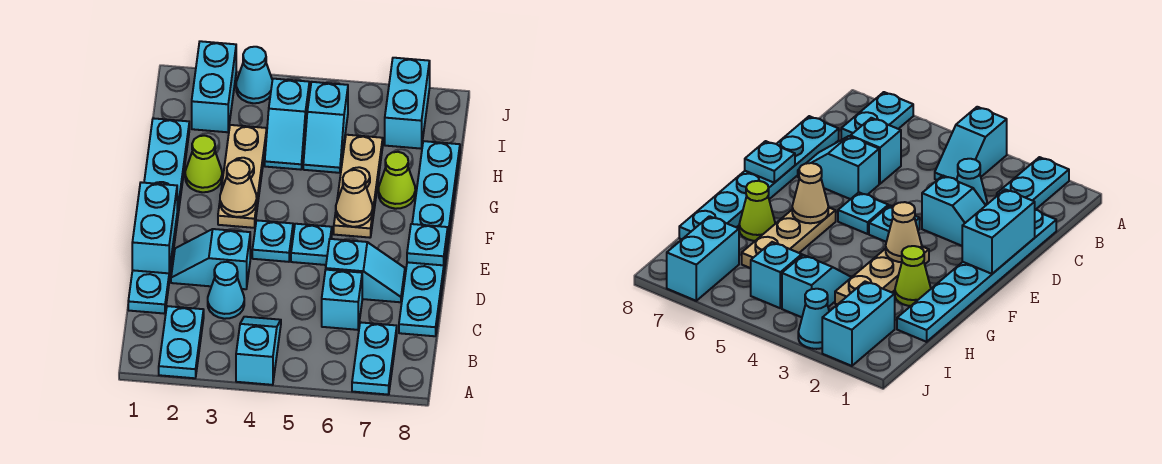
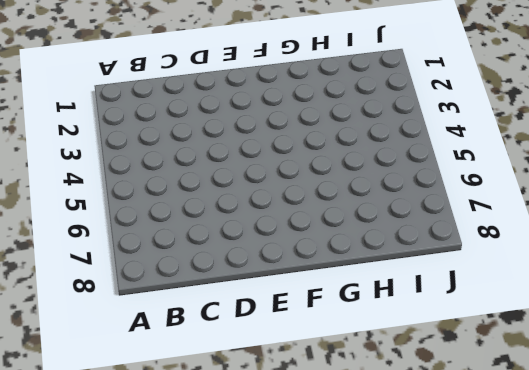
none -> cyan plate A2:B2 level 1
none -> cyan slope A4:B4 level 1 top A
none -> cyan plate A7:B7 level 1

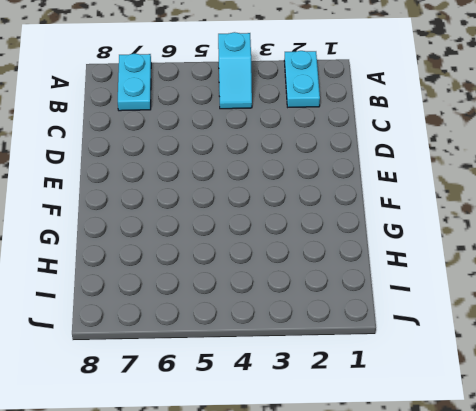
none -> cyan plate C1:H1 level 1
none -> cyan cone C3 level 1
none -> cyan brick C6 level 1

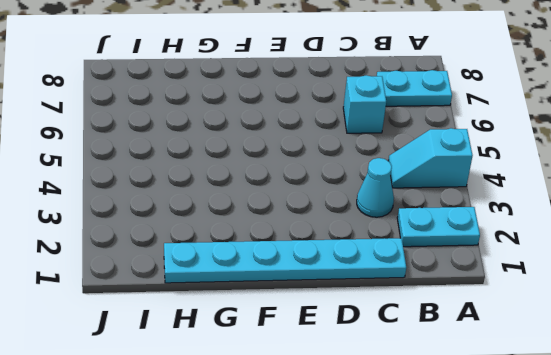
none -> cyan plate C8:H8 level 1
none -> cyan slope D2:D3 level 1 top 3
none -> cyan slope D6:D7 level 1 top 6

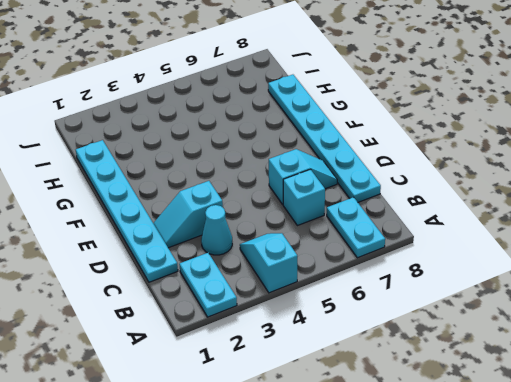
none -> cyan plate E4 level 1
none -> cyan plate E5 level 1
none -> tan plate F3:H3 level 1

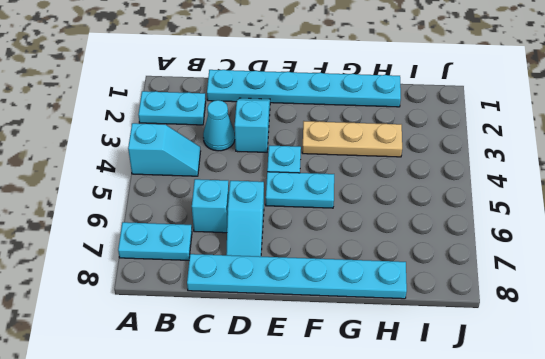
cyan plate E5:F5 level 1 -> cyan plate E5 level 1
none -> tan plate F6:H6 level 1
none -> lime cone G2 level 1
none -> lime cone G7 level 1

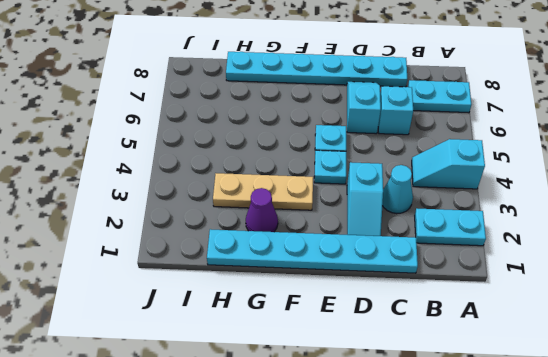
purple cone G2 level 1 -> lime cone G2 level 1
none -> tan plate F6:H6 level 1
none -> lime cone G7 level 1
none -> cyan slope H4:I4 level 1 top I

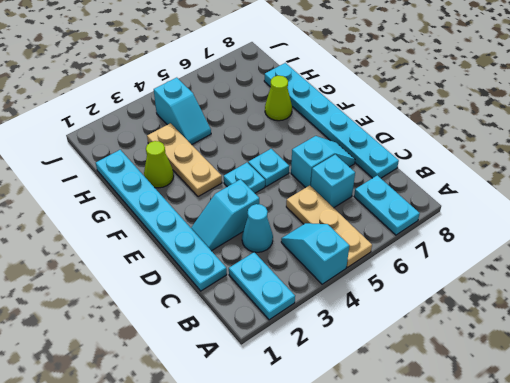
tan plate A5:C5 level 1 -> tan plate F6:H6 level 1
none -> cyan slope H5:I5 level 1 top I
none -> cyan brick I2:J2 level 1
none -> cyan brick I7:J7 level 1

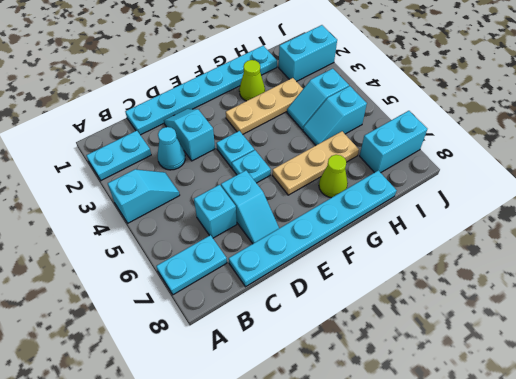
none -> cyan cone J3 level 1
none -> cyan brick D1:E1 level 2
none -> cyan plate E8 level 2

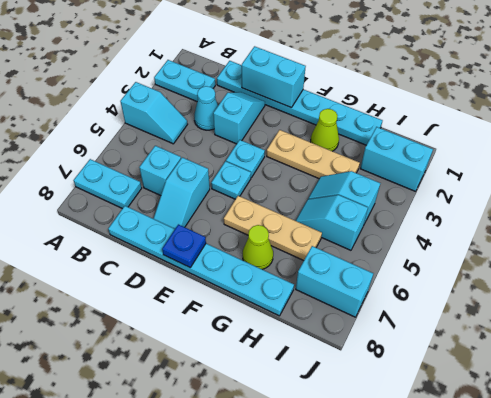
blue plate E8 level 2 -> cyan plate E8 level 2
none -> cyan cone J3 level 1
none -> tan cone F3 level 2
none -> tan cone F6 level 2

